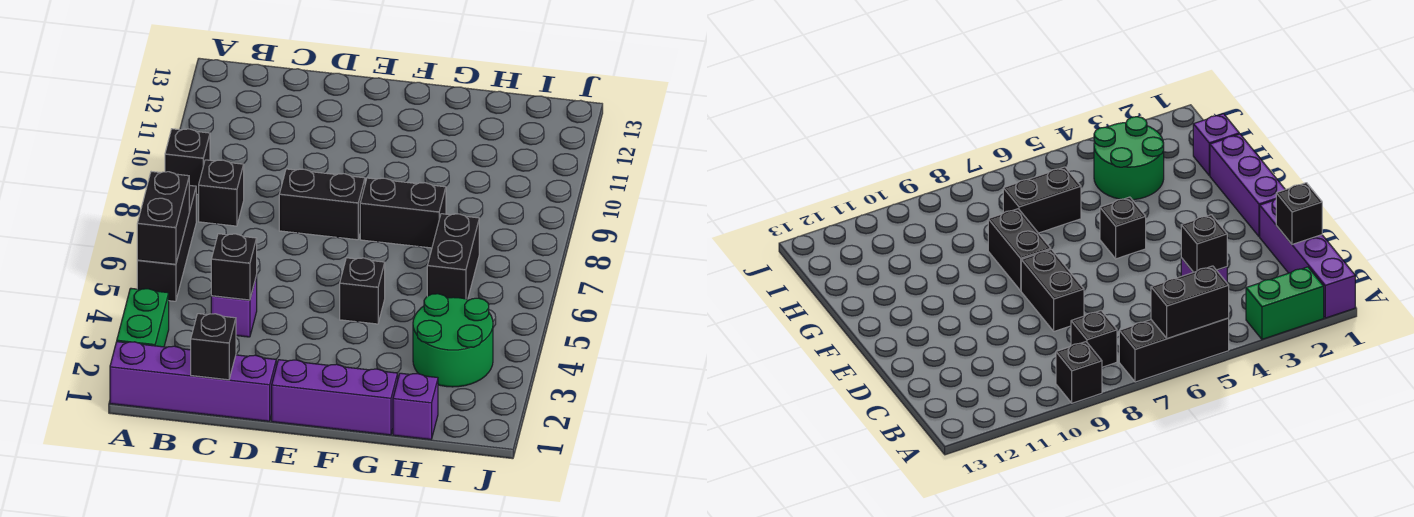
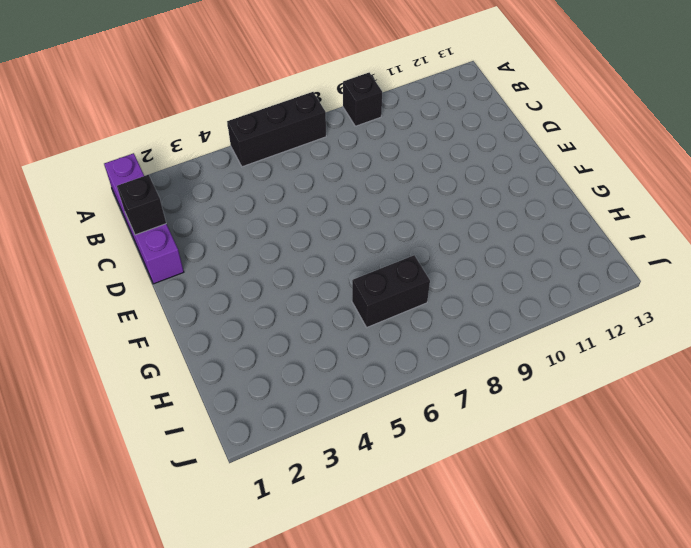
none -> green brick A2:A3 level 1
none -> black brick B8 level 1
none -> purple brick C4 level 1

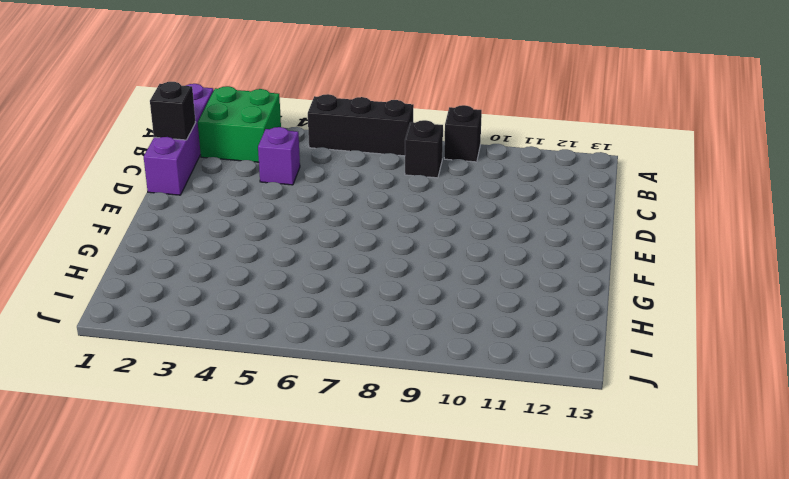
green brick A2:B3 level 1 -> green brick A2:A3 level 1
none -> black brick D8:E8 level 1
none -> purple brick E1:G1 level 1
none -> black brick F5 level 1

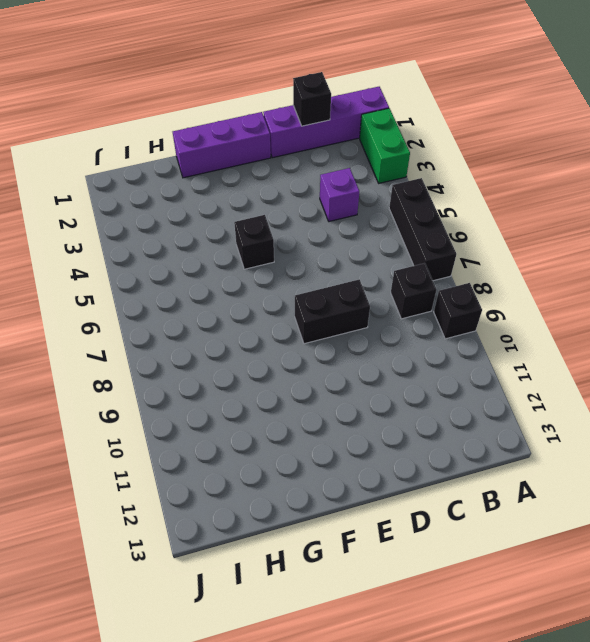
none -> black brick F8:G8 level 1
none -> purple brick H1 level 1
none -> green round brick H3:I4 level 1

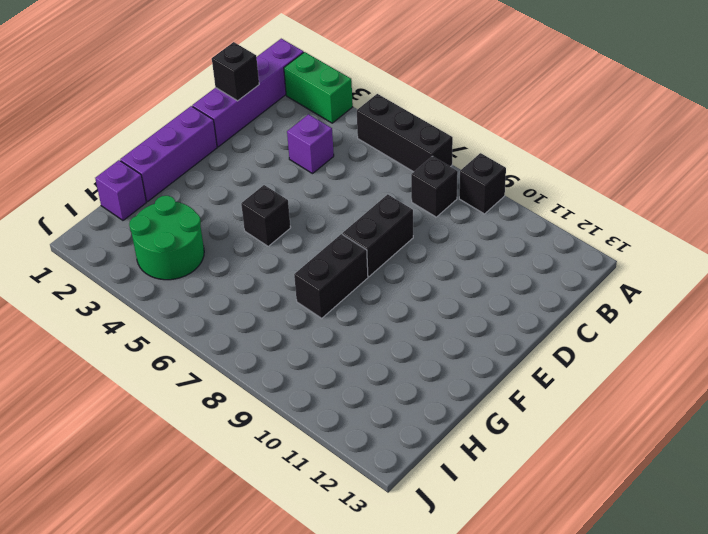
none -> black brick H6:H7 level 1
none -> black brick A5:A6 level 2
none -> black brick C4 level 2

